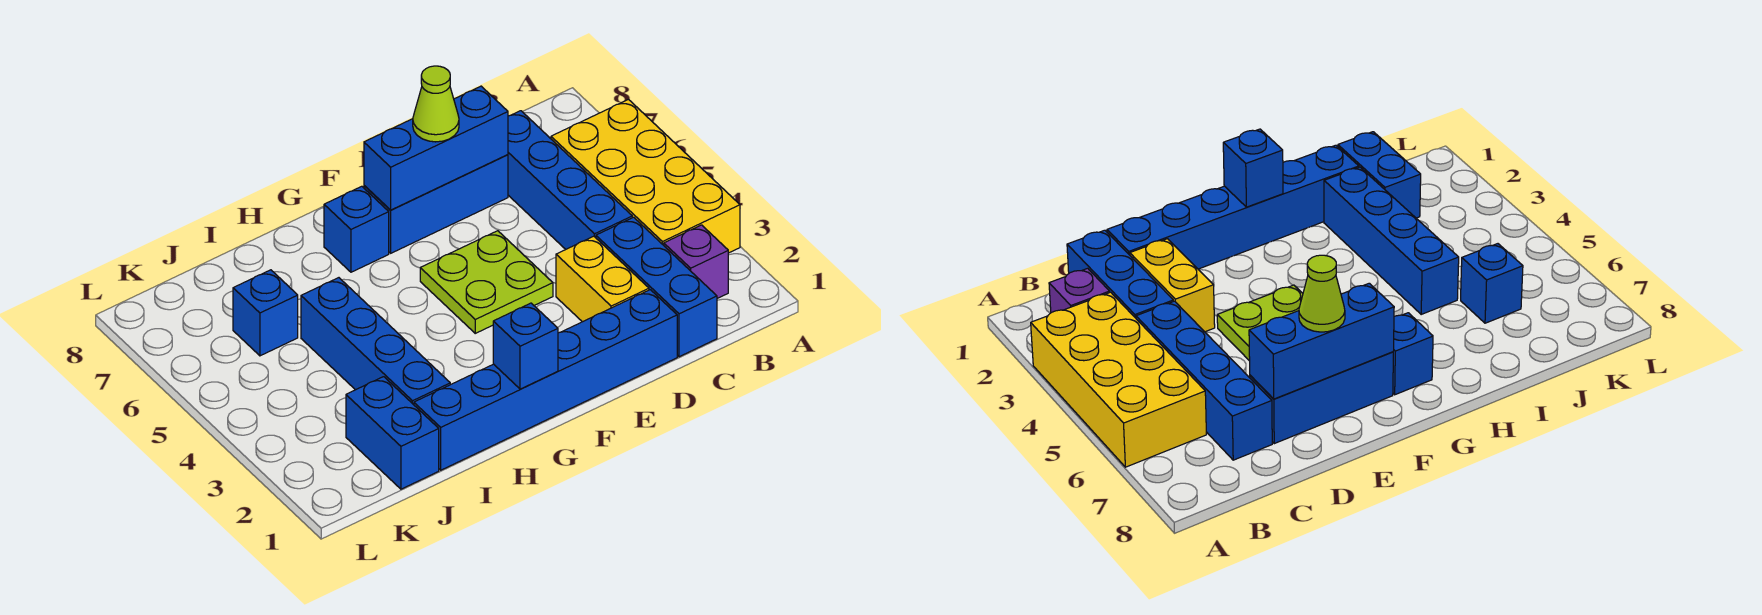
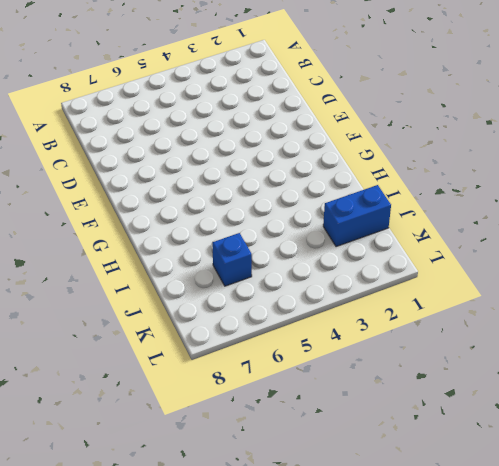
none -> yellow brick A3:B6 level 1
none -> purple brick B2 level 1
none -> blue brick C1:C3 level 1

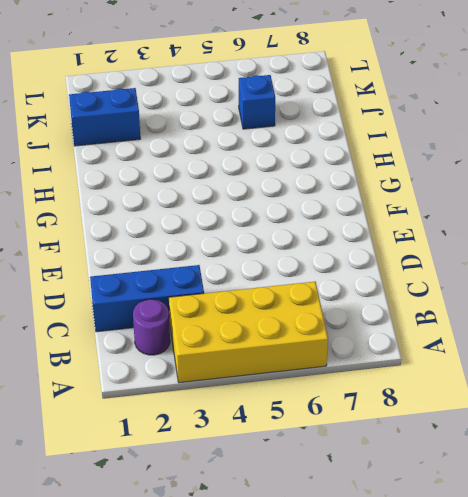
purple round brick B2 level 1 -> purple brick B2 level 1
none -> blue brick C4:C7 level 1
none -> blue brick D1:I1 level 1
none -> yellow brick D2:D3 level 1

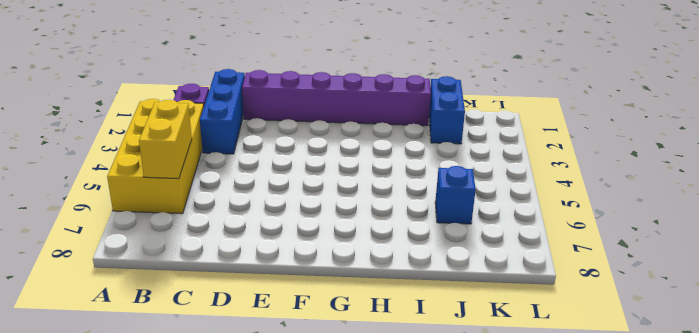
yellow brick B5:B6 level 2 -> yellow brick D2:D3 level 1
purple brick D1:I1 level 1 -> blue brick D1:I1 level 1
none -> blue brick C4:C7 level 1
none -> blue brick D7:F7 level 1
none -> lime plate E4:F5 level 1

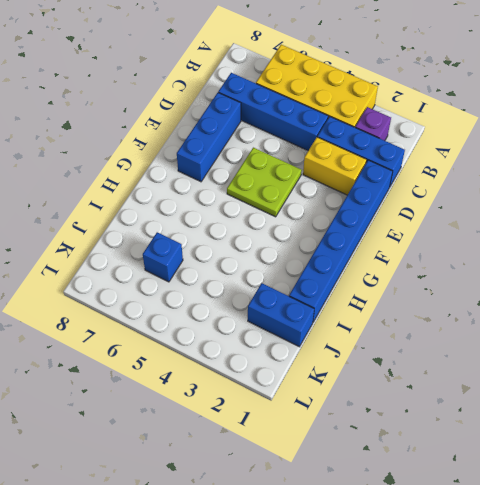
none -> blue brick G7 level 1
none -> blue brick I2:I5 level 1
none -> blue brick D7:F7 level 2

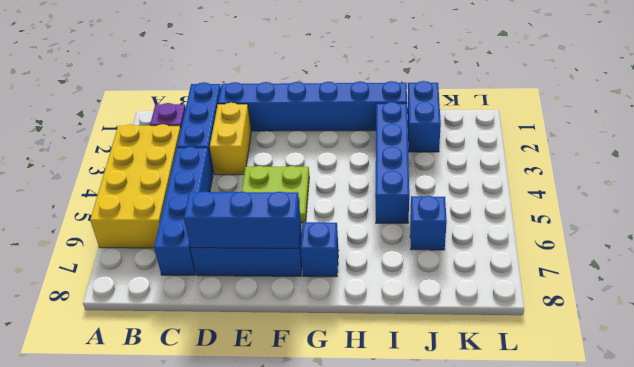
none -> blue brick G1 level 2
none -> lime cone E7 level 3

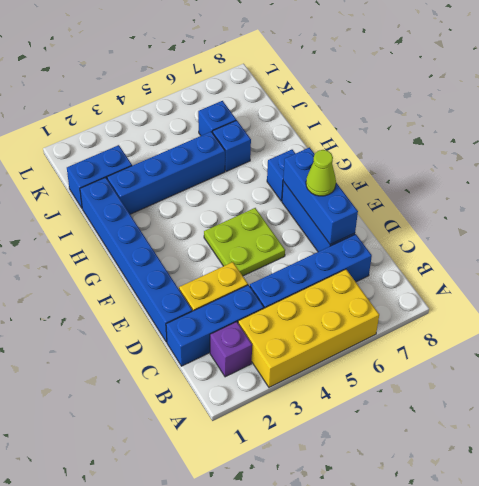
blue brick I6 level 1 -> blue brick G1 level 2

